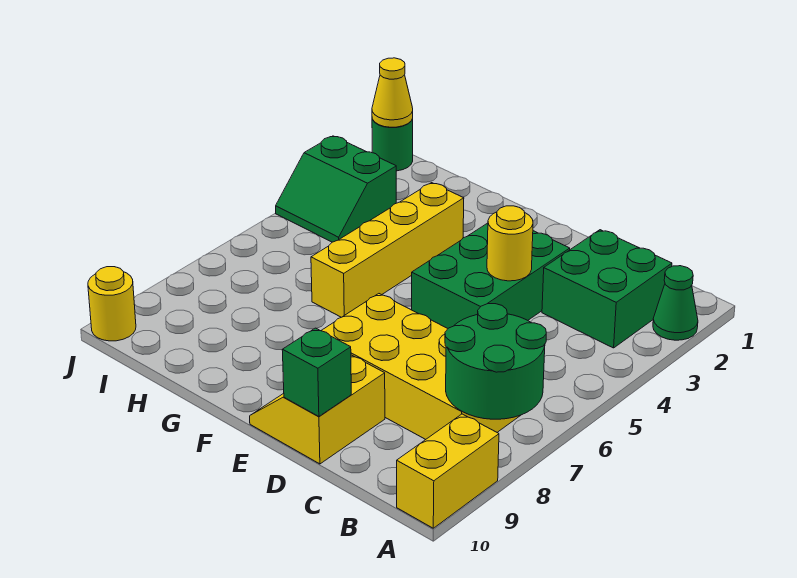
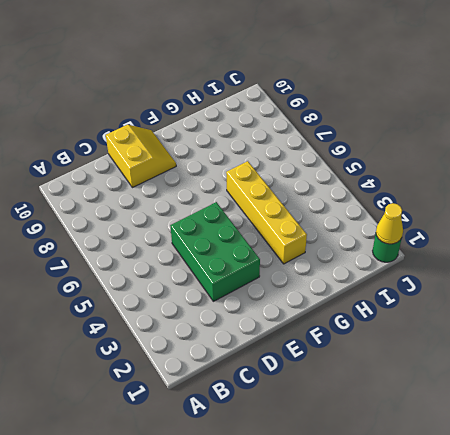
none -> green cone A2 level 1
none -> yellow brick A9:A10 level 1
none -> green brick B2:C3 level 1

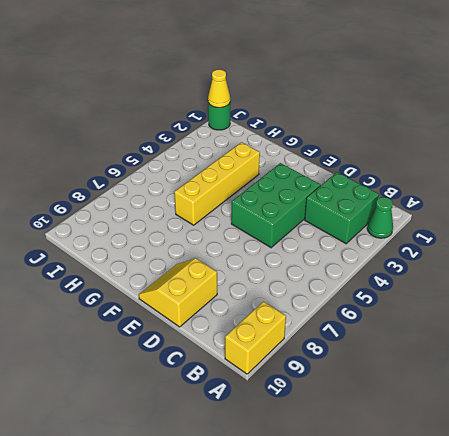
none -> yellow brick B7:E8 level 1
none -> green slope I3:J4 level 1 top 3
none -> yellow round brick J10 level 1

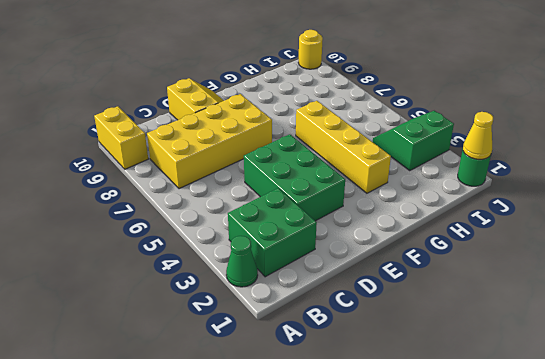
none -> green round brick A7:B8 level 2
none -> yellow round brick D4 level 2
none -> green brick D10 level 2

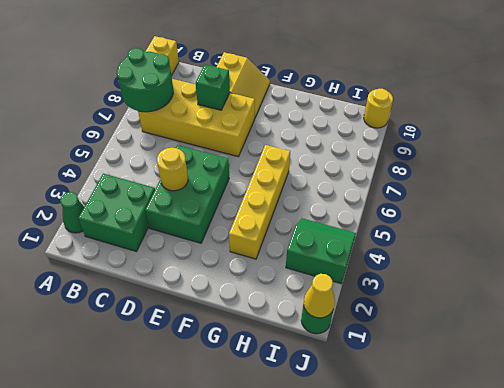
green brick D8 level 2 -> green brick D10 level 2

